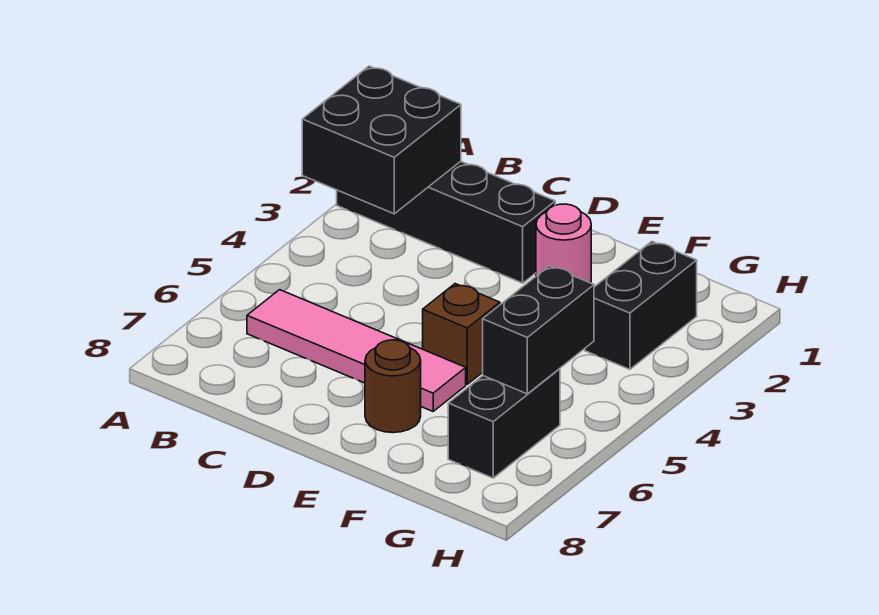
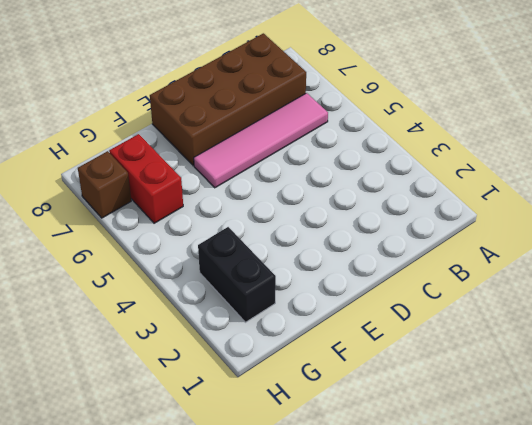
brown brick B7:E8 level 1 -> brown round brick E7 level 1
red brick G6:G7 level 1 -> black brick G6:G7 level 1
brown brick H7 level 1 -> brown brick E5 level 1
none -> black brick A2:D2 level 1
none -> pink round brick E2 level 1

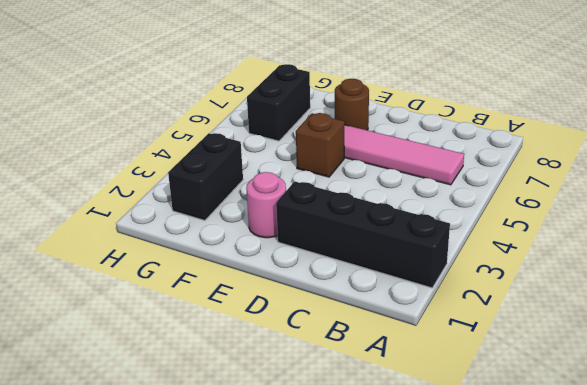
none -> black brick A2:B3 level 2
none -> black brick G5:G6 level 2

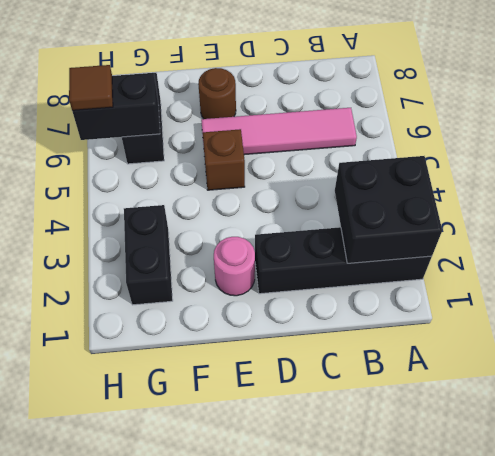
black brick G6:H6 level 2 -> black brick G5:G6 level 2
brown tile H6 level 3 -> none

